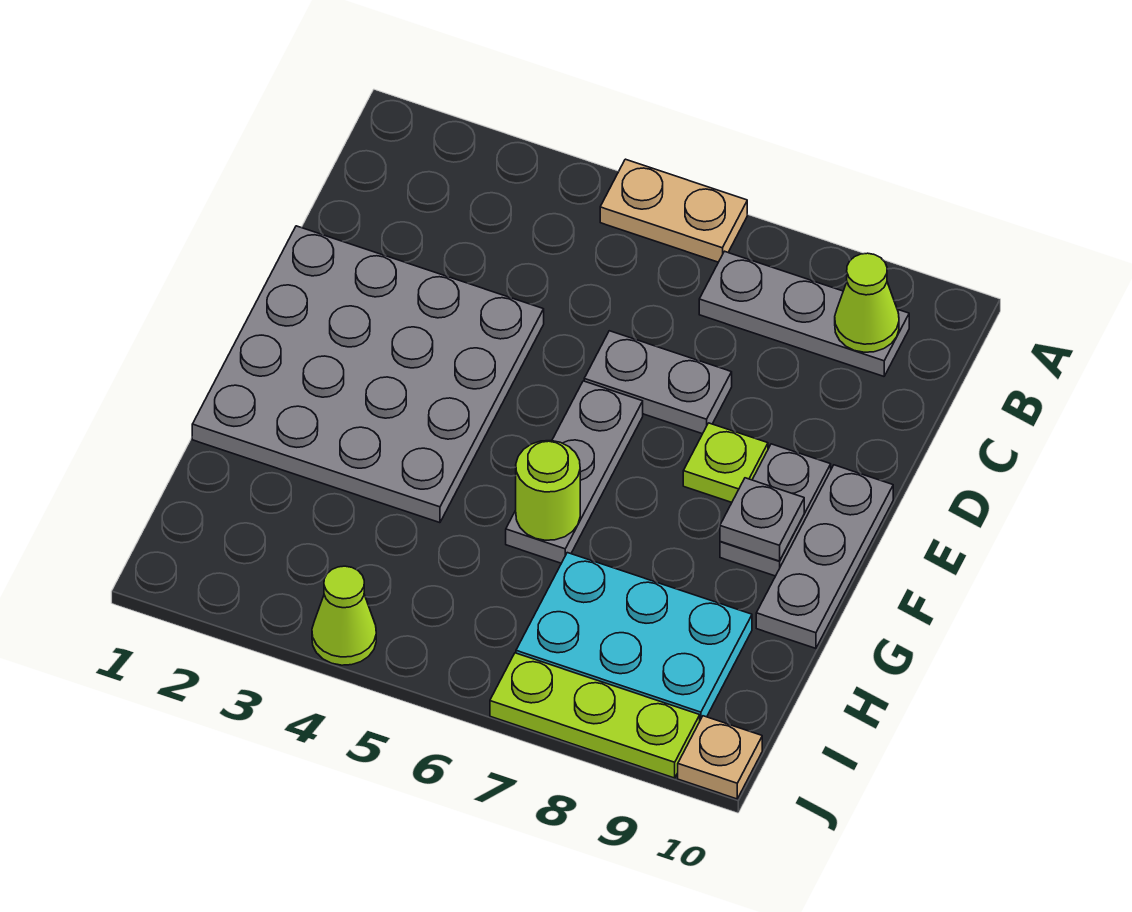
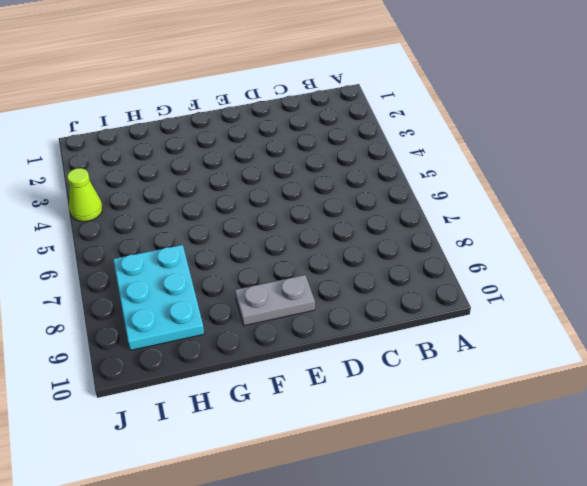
none -> tan plate A5:A6 level 1
none -> grey plate B7:B9 level 1
none -> grey plate D1:G4 level 1

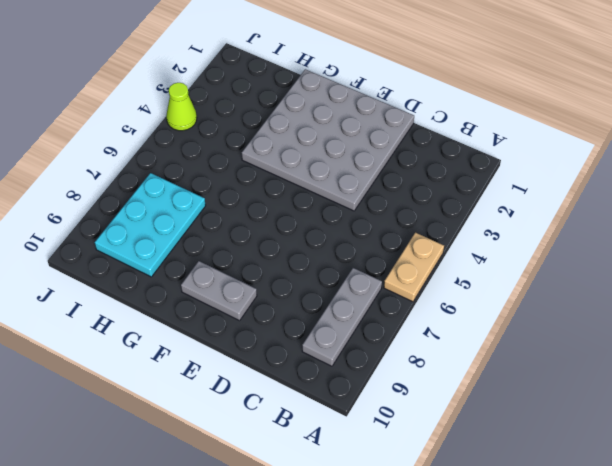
none -> grey plate D6:D7 level 1
none -> grey plate E6:G6 level 1
none -> lime plate E8 level 1

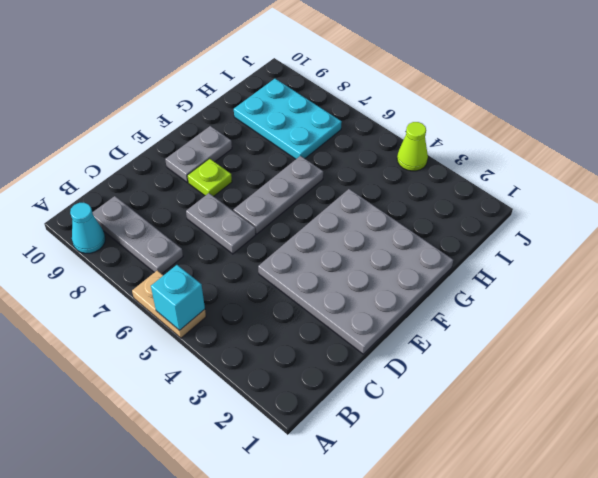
cyan brick A5 level 2 -> none
cyan cone A9 level 1 -> none
none -> grey plate E10:G10 level 1
none -> lime plate J7:J9 level 1
none -> tan plate J10 level 1

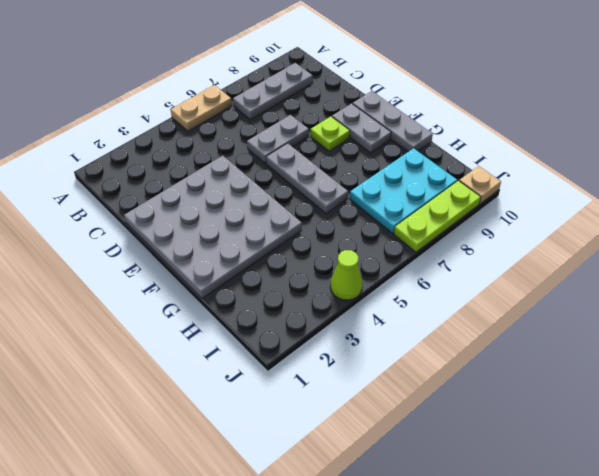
none -> lime cone B9 level 2
none -> grey plate F9 level 2
none -> lime round brick G6 level 2

